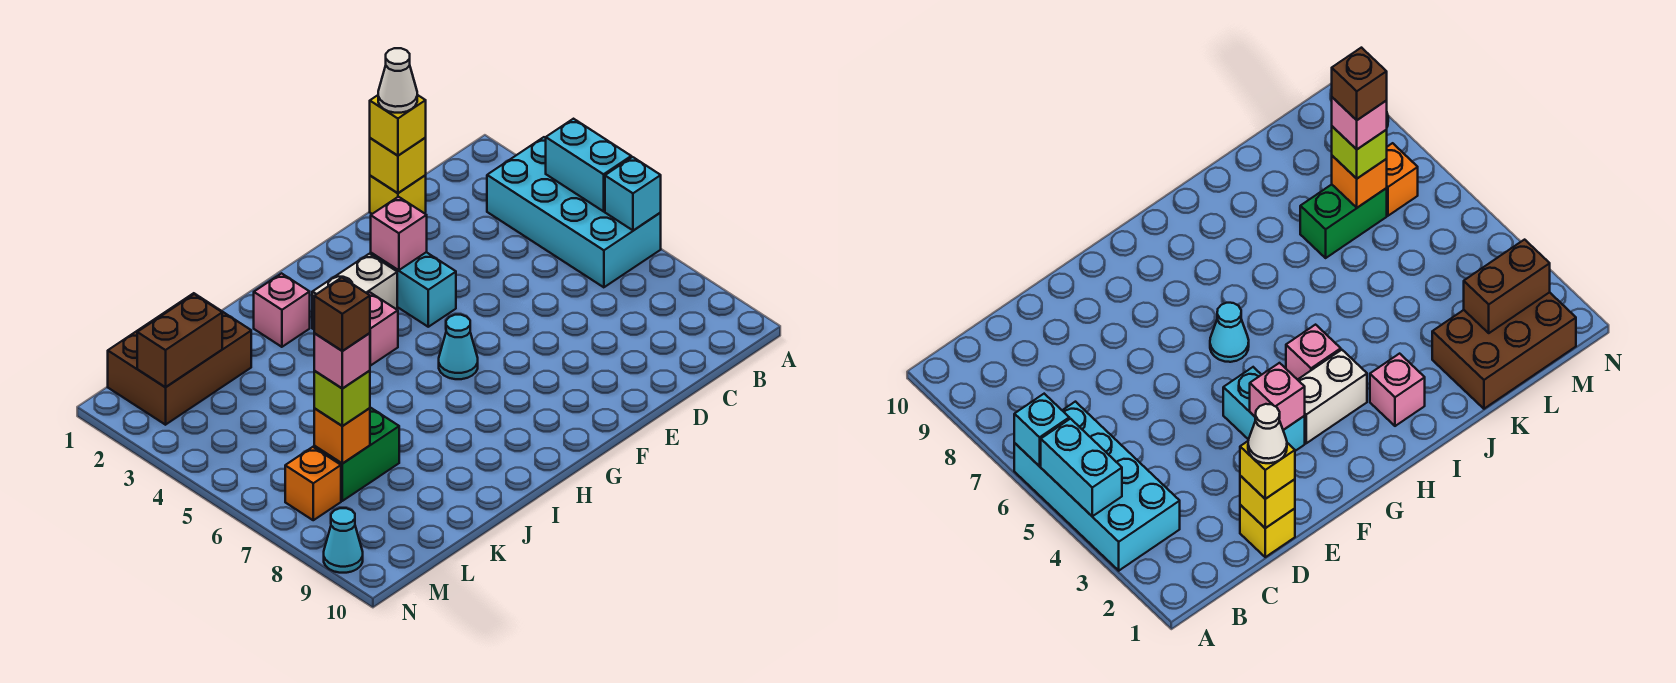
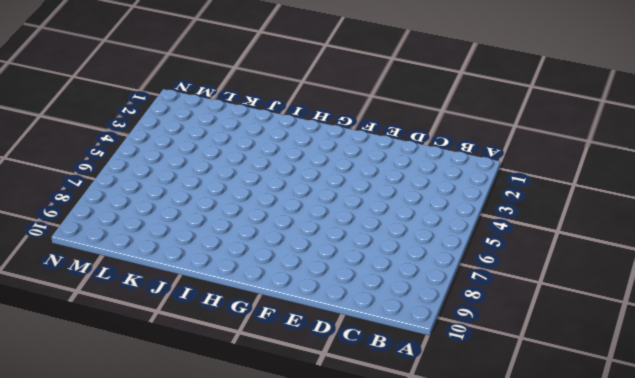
none -> cyan brick A3:B6 level 1
none -> yellow brick D1 level 1
none -> cyan brick F3:F4 level 1

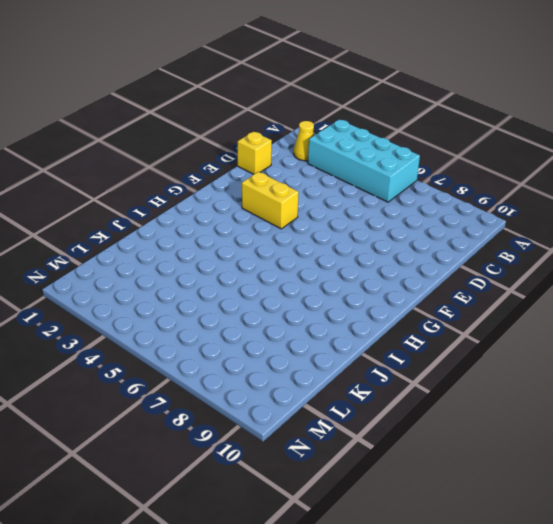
yellow cone B2 level 1 -> none
yellow brick F3:F4 level 1 -> cyan brick F3:F4 level 1
none -> white brick G3:H3 level 1
none -> cyan cone G6 level 1
none -> pink brick H4 level 1

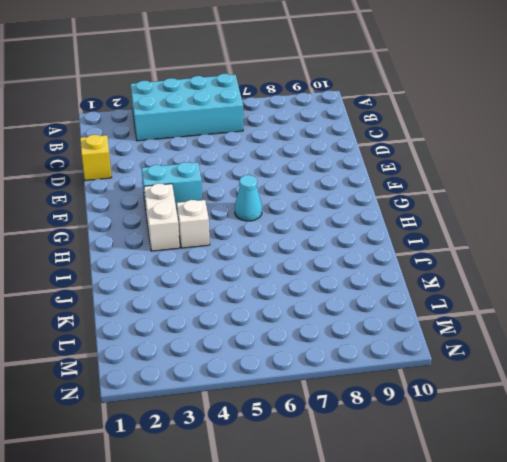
white brick H4 level 1 -> pink brick H4 level 1
none -> pink brick I2 level 1
none -> brown brick K1:M2 level 1
none -> green brick K7:L7 level 1

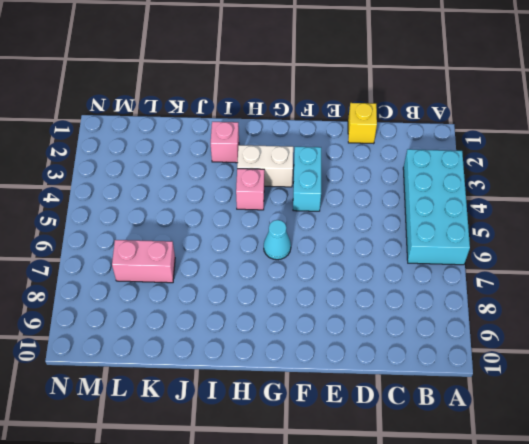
pink brick K7:L7 level 1 -> green brick K7:L7 level 1
none -> brown brick K1:M2 level 1
none -> orange brick M7 level 1
none -> cyan cone N9 level 1

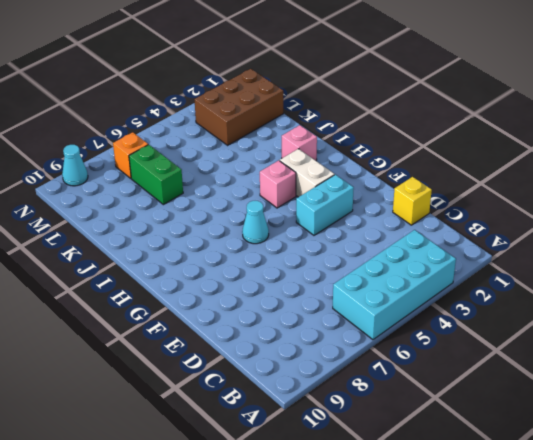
brown brick L1:M3 level 1 -> brown brick K1:M2 level 1
none -> cyan brick A4:A5 level 2
none -> cyan brick A6 level 2
none -> yellow brick D1 level 2

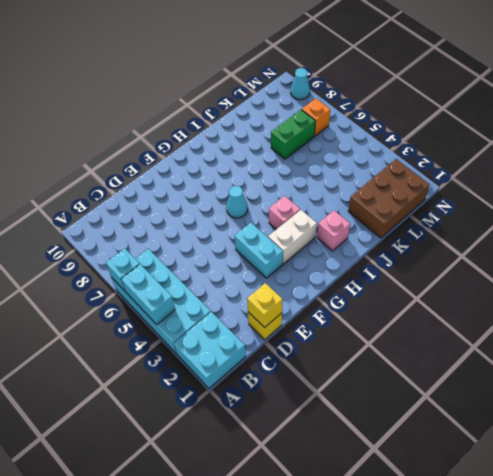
cyan brick A1:B2 level 1 -> none
none -> pink brick F3 level 2
none -> brown brick L2:M2 level 2
none -> orange brick L7 level 2

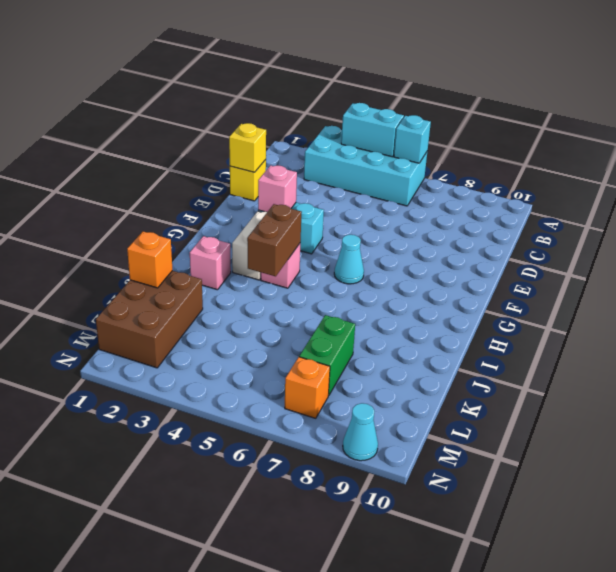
brown brick H4:I4 level 2 -> brown brick L2:M2 level 2
orange brick K1 level 2 -> orange brick L7 level 2
none -> yellow brick D1 level 3
none -> lime brick L7 level 3
none -> white cone D1 level 4

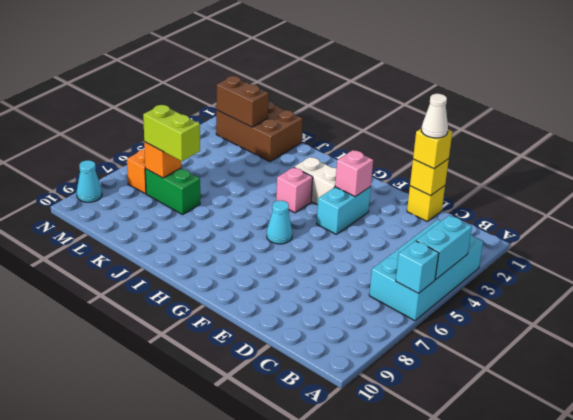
lime brick K7:L7 level 3 -> lime brick L7 level 3
none -> pink brick I2 level 1
none -> pink brick L7 level 4
none -> brown brick L7 level 5

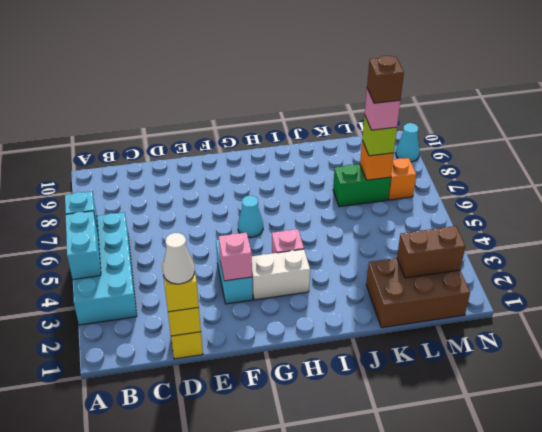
none -> pink brick I2 level 1

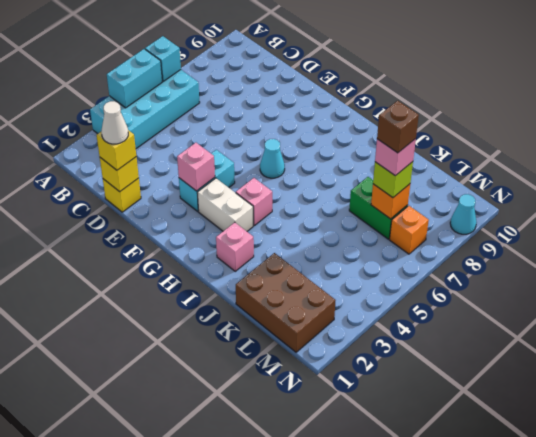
none -> brown brick L2:M2 level 2

